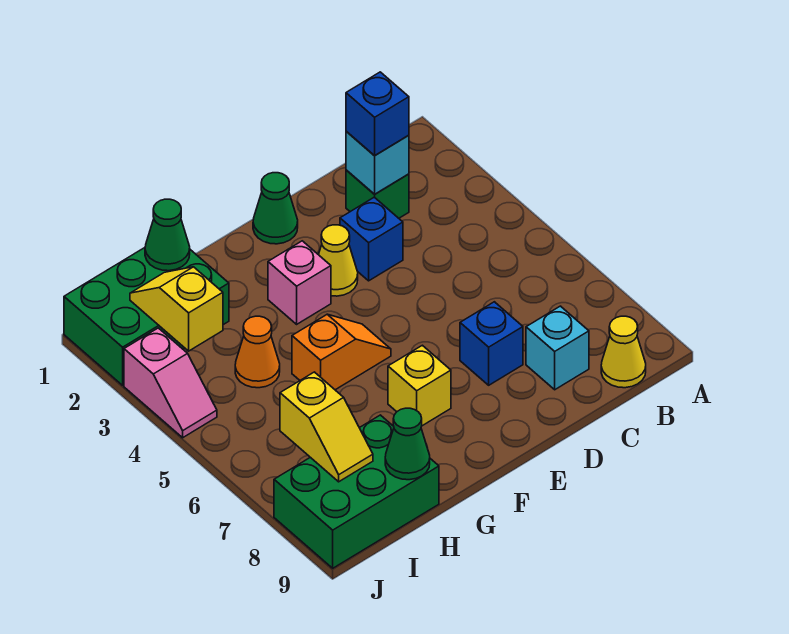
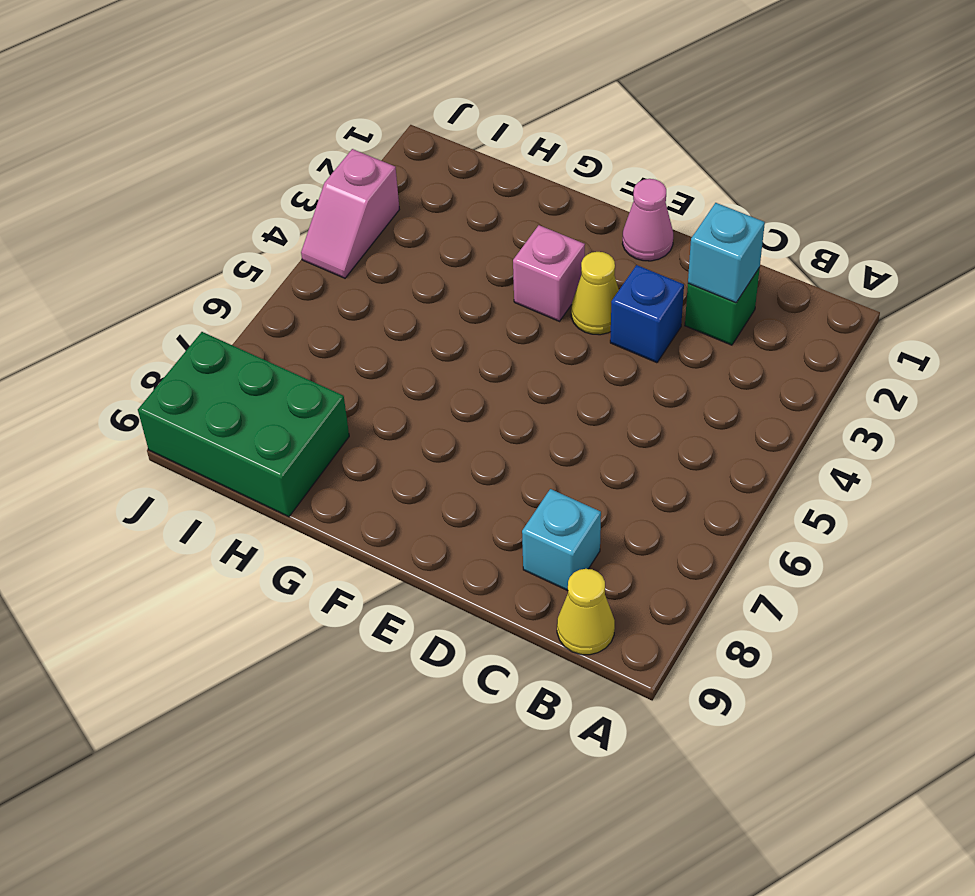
pink cone E1 level 1 -> green cone E1 level 1
none -> blue brick D7 level 1
none -> orange slope F5:G5 level 1 top G
none -> yellow brick F7 level 1

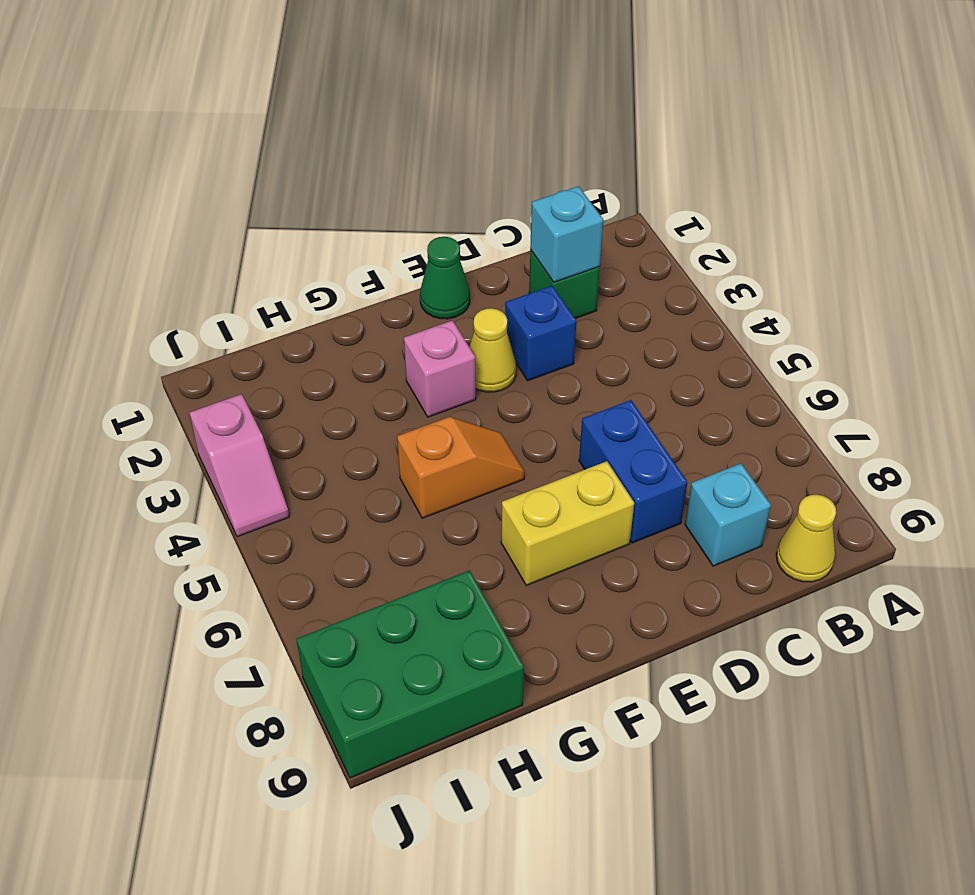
blue brick D6:D7 level 1 -> blue brick D7 level 1
yellow brick E7:F7 level 1 -> yellow brick F7 level 1
none -> green brick H1:J2 level 1
none -> orange cone H4 level 1
none -> green cone H1 level 2

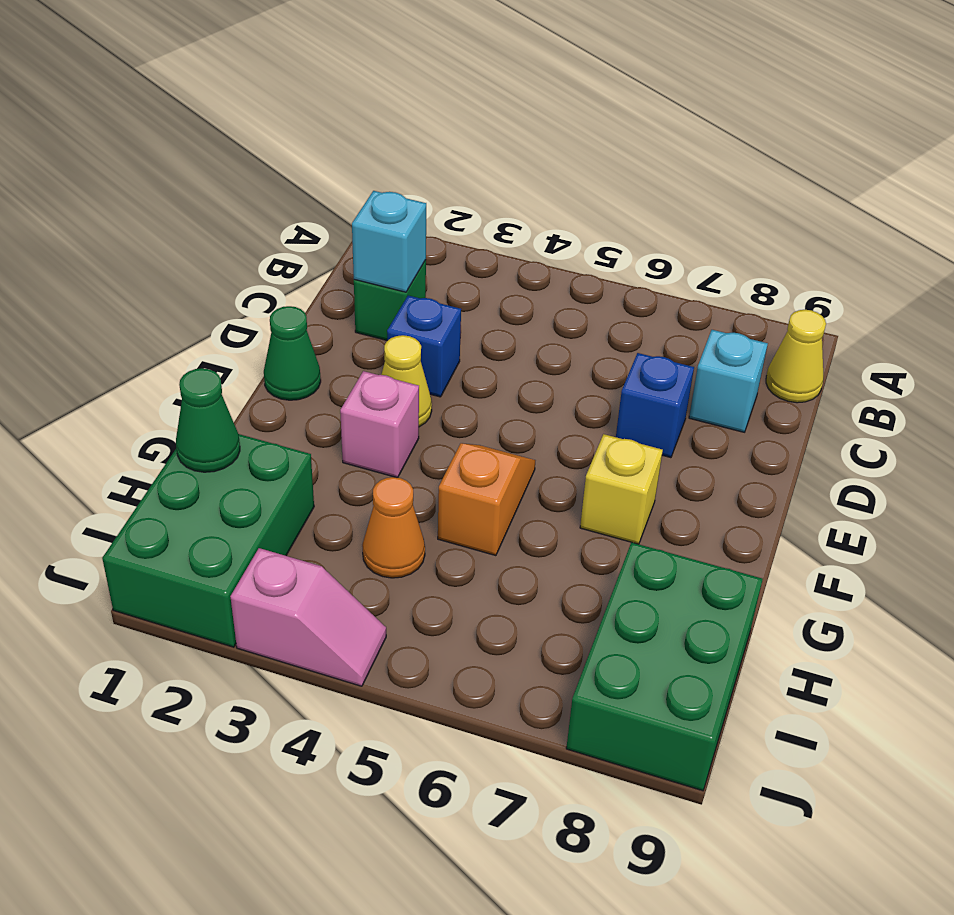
none -> green cone H9 level 2
none -> yellow slope I2:I3 level 2 top 3
none -> yellow slope I7:I8 level 2 top 7

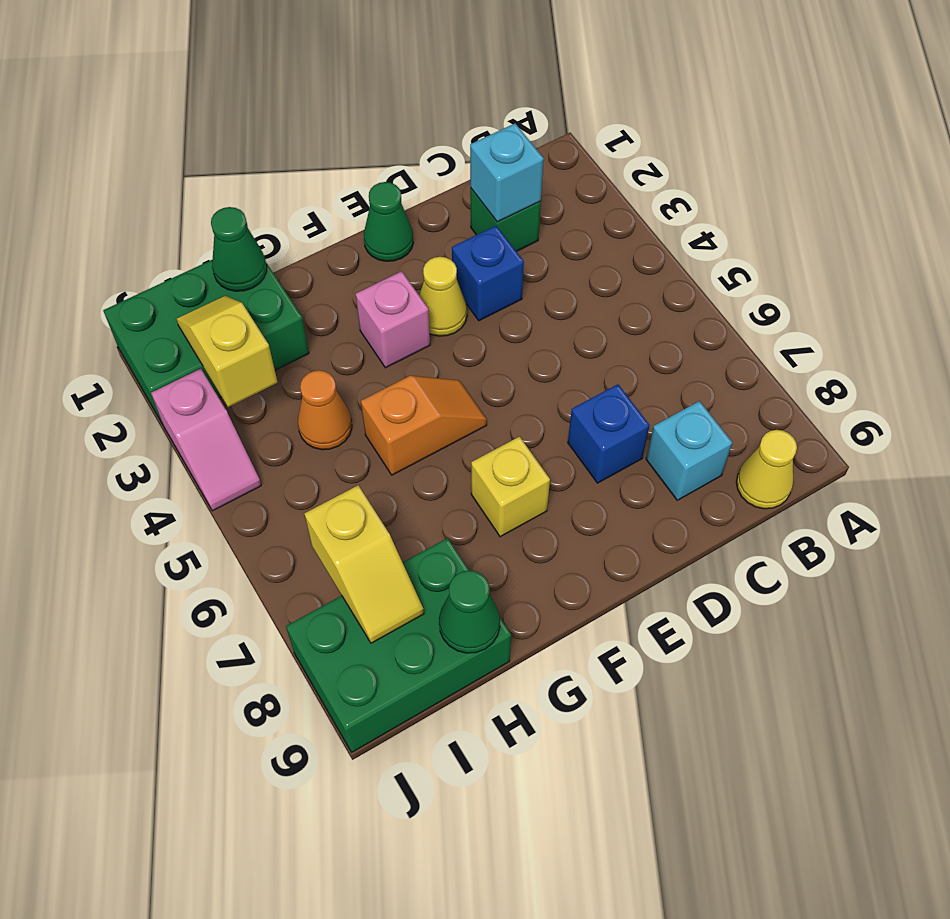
none -> blue brick C2 level 3

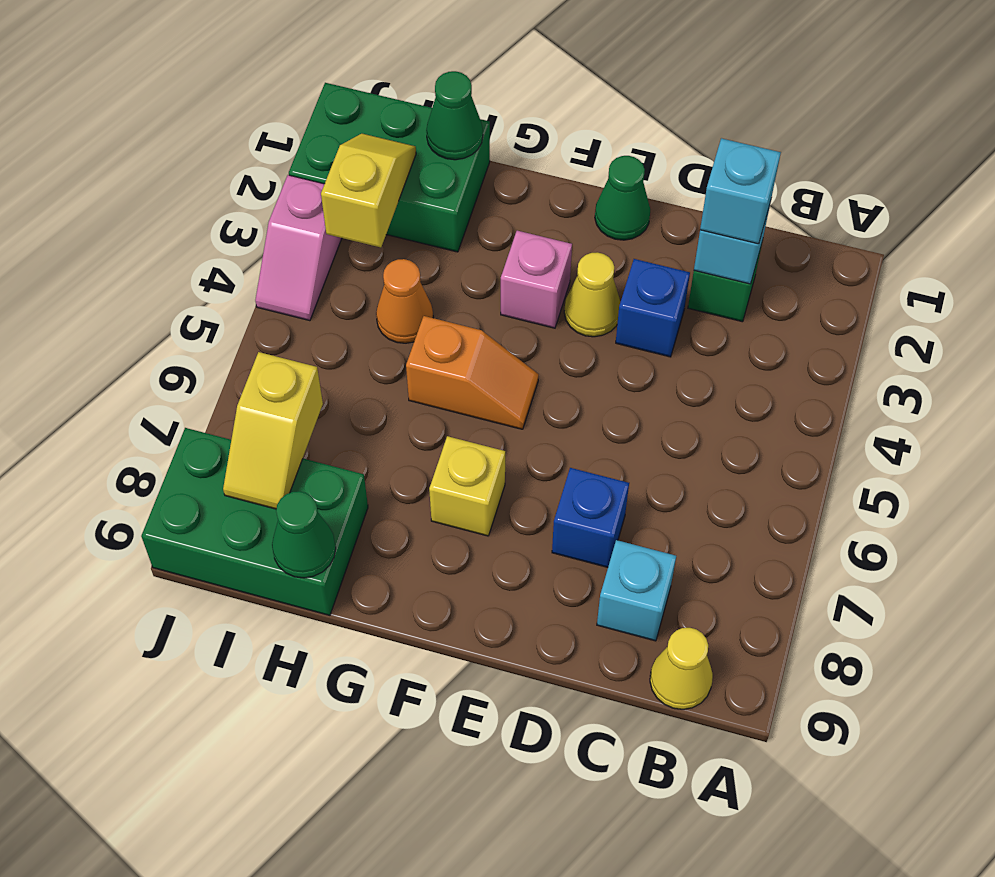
cyan brick C2 level 3 -> blue brick C2 level 3

